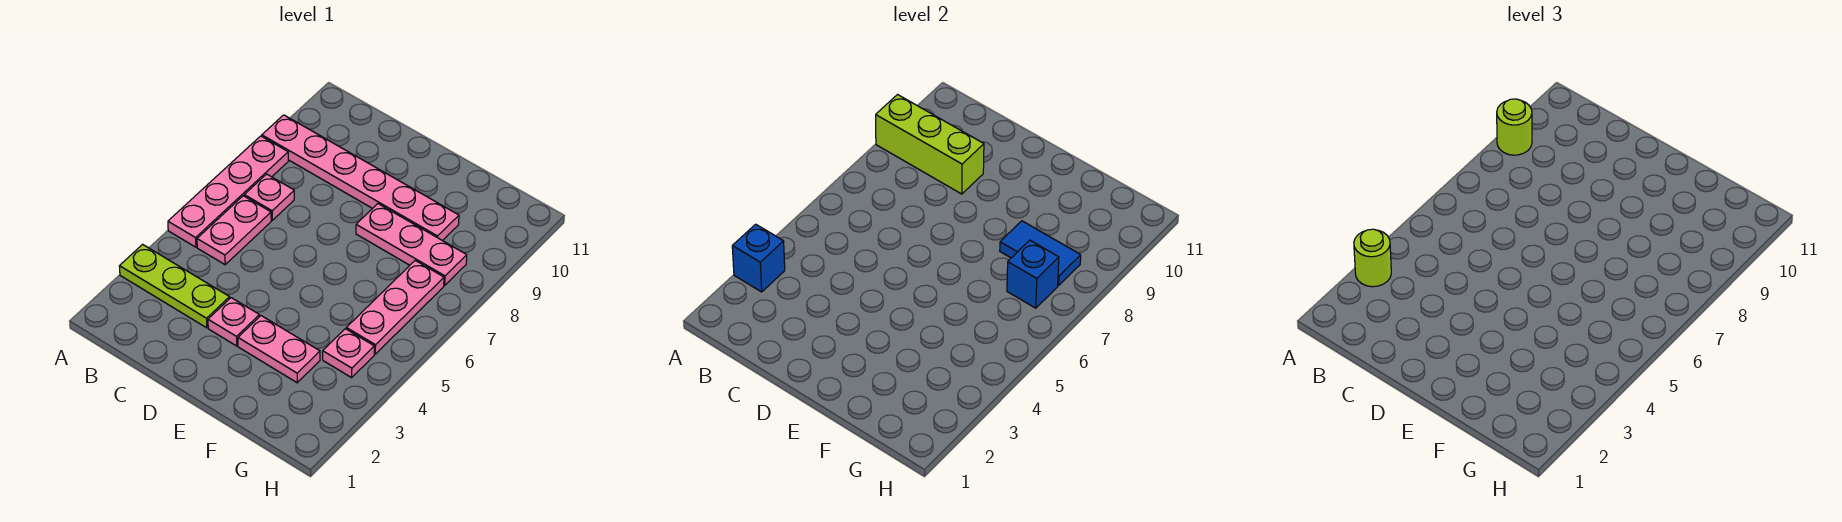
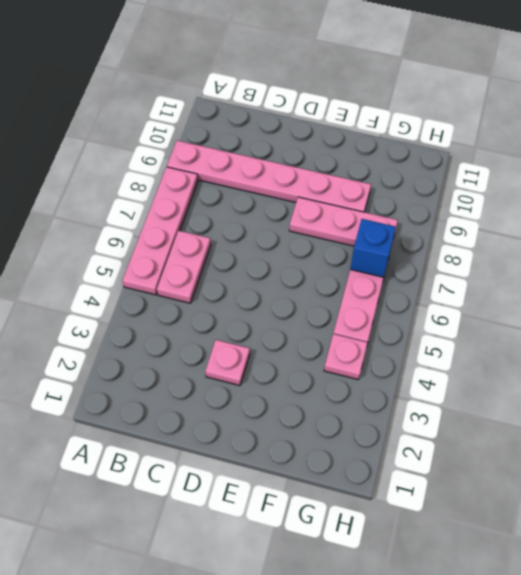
none -> lime plate A3:C3 level 1
none -> pink plate B7 level 1
none -> pink plate E3:F3 level 1

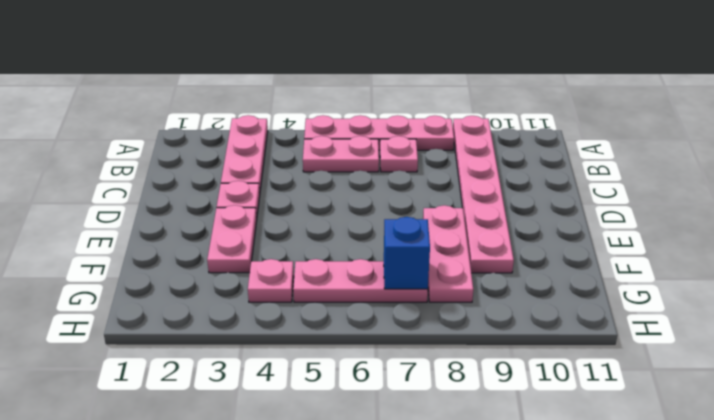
pink plate A3:C3 level 1 -> lime plate A3:C3 level 1
none -> blue brick A3 level 2
none -> lime brick A9:C9 level 2
none -> blue tile F8:G8 level 2

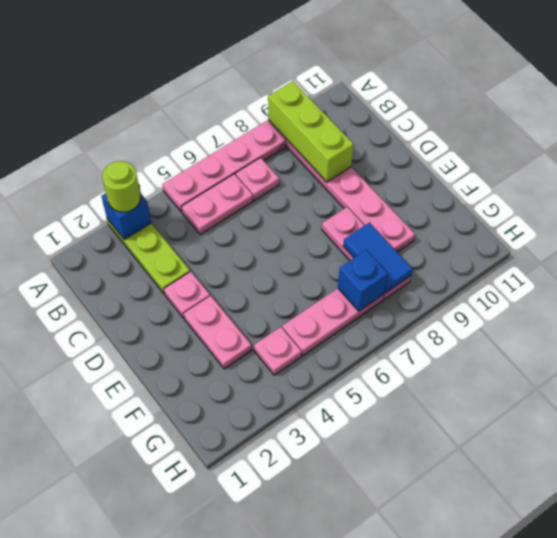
none -> lime round brick A9 level 3

